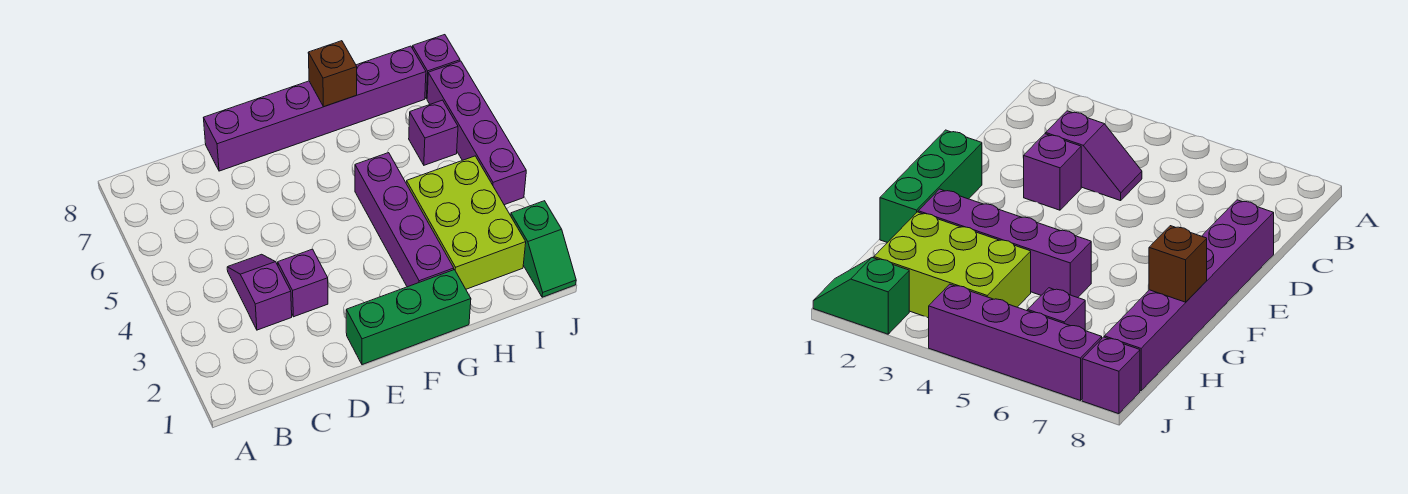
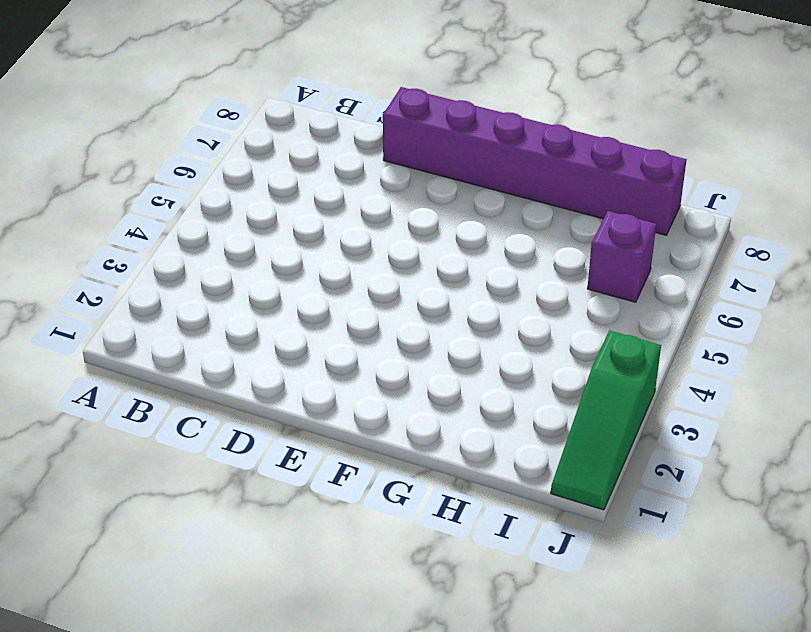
green slope J1:J3 level 1 top 3 -> green slope J1:J2 level 1 top 2
none -> purple slope C3:C4 level 1 top 3
none -> purple brick D3 level 1

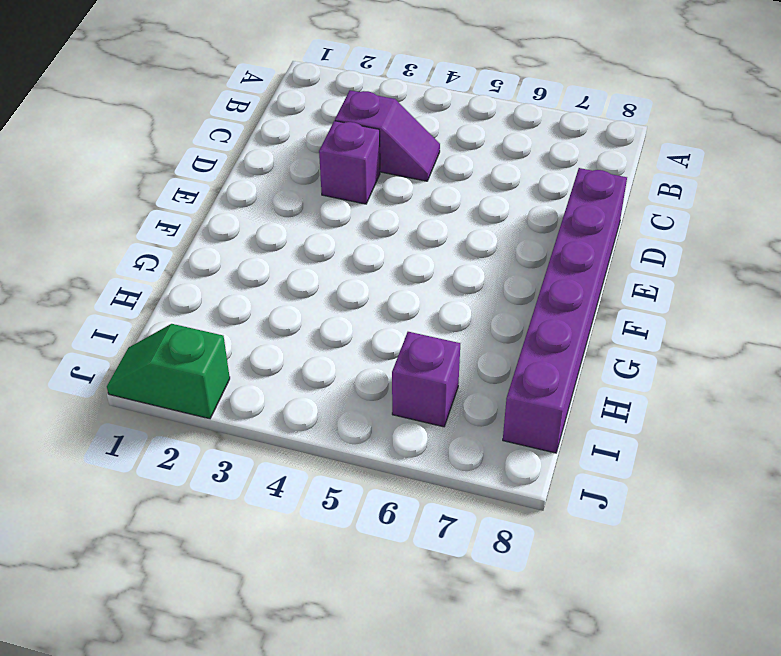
none -> green brick E1:G1 level 1
none -> purple brick G2:G5 level 1

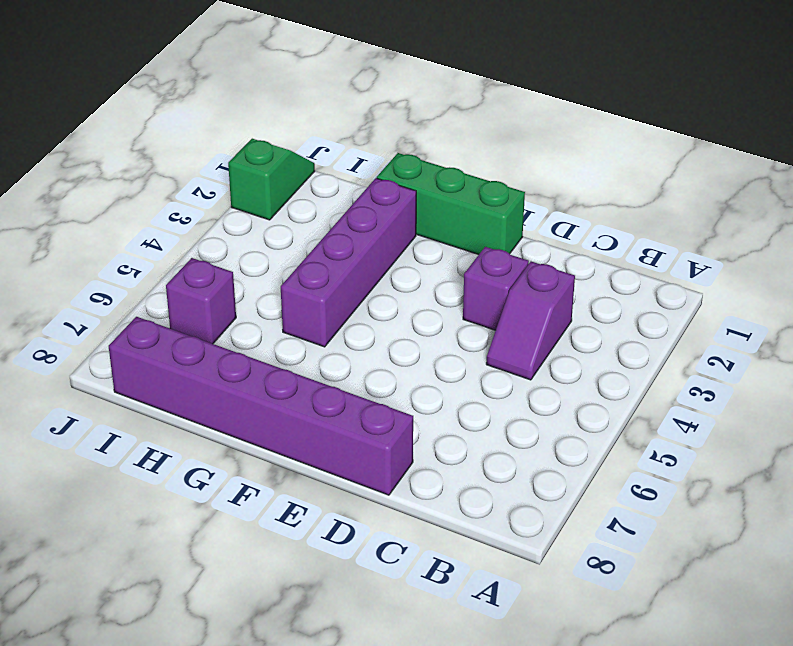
none -> lime brick H2:I4 level 1
none -> purple brick J4:J7 level 1

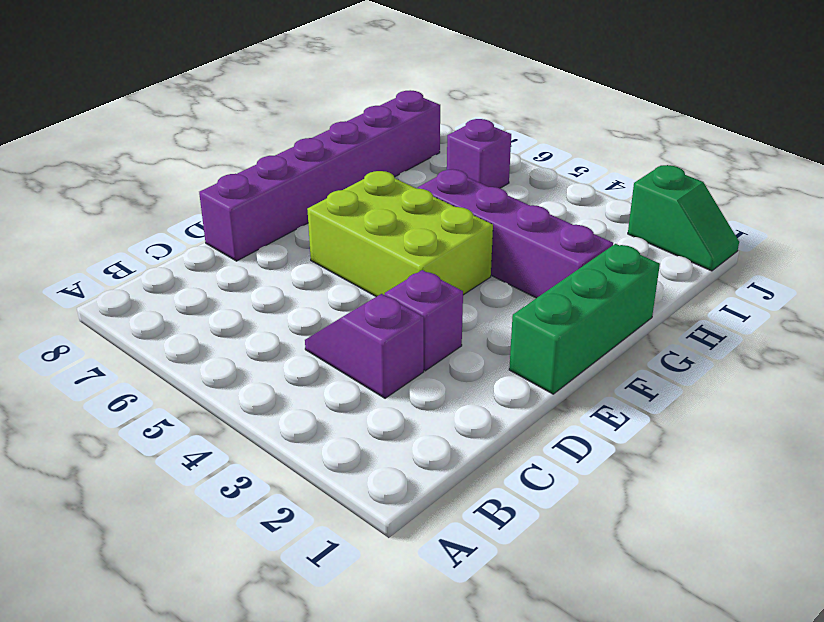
lime brick E4:F6 level 1 -> lime brick H2:I4 level 1
none -> purple brick J4:J7 level 1
none -> purple brick J8 level 1

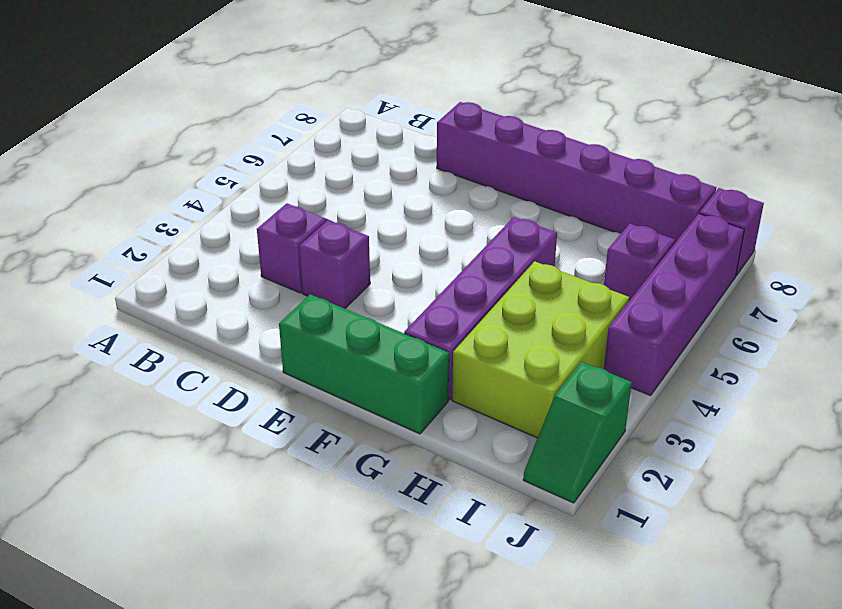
none -> brown brick G8 level 2

